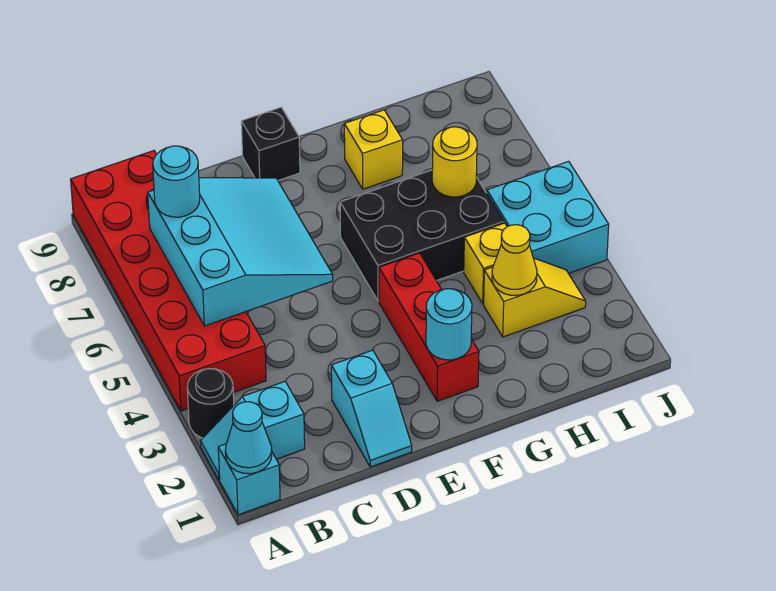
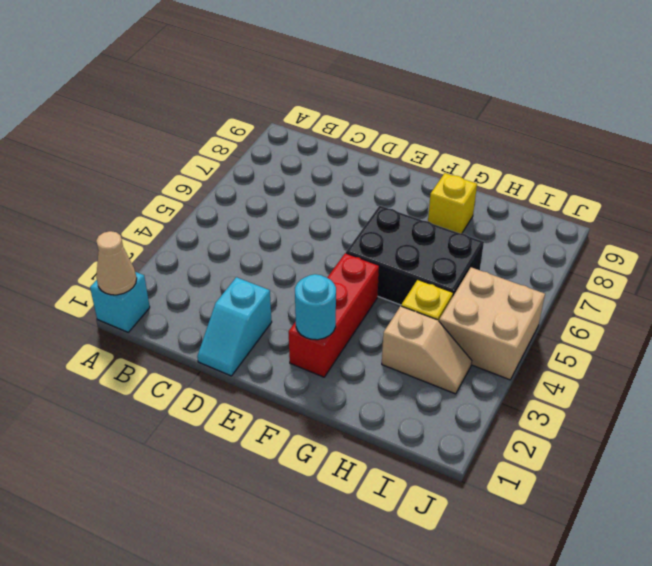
tan cone A1 level 2 -> cyan cone A1 level 2
tan slope H3:I3 level 1 top H -> yellow slope H3:I3 level 1 top H
tan brick I4:J5 level 1 -> cyan brick I4:J5 level 1
none -> cyan slope A2:B2 level 1 top B
none -> black round brick A3 level 1
none -> red brick A4:B9 level 1

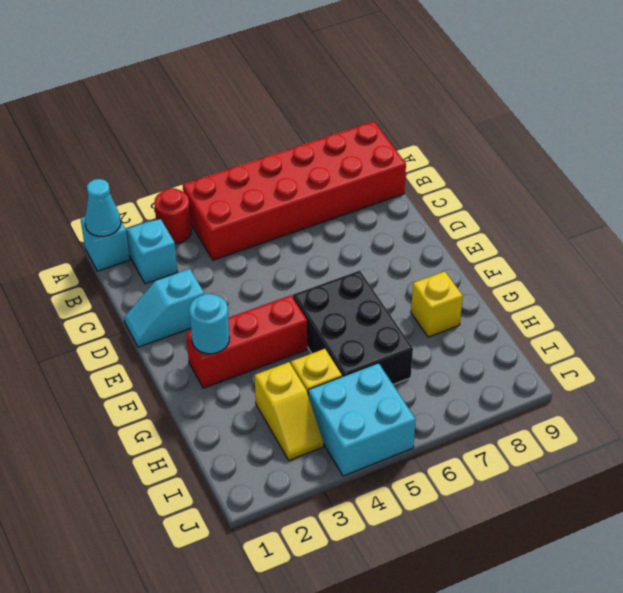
red round brick A3 level 1 -> black round brick A3 level 1
none -> black brick E9 level 1
none -> cyan slope B5:D7 level 2 top B
none -> yellow cone H3 level 2

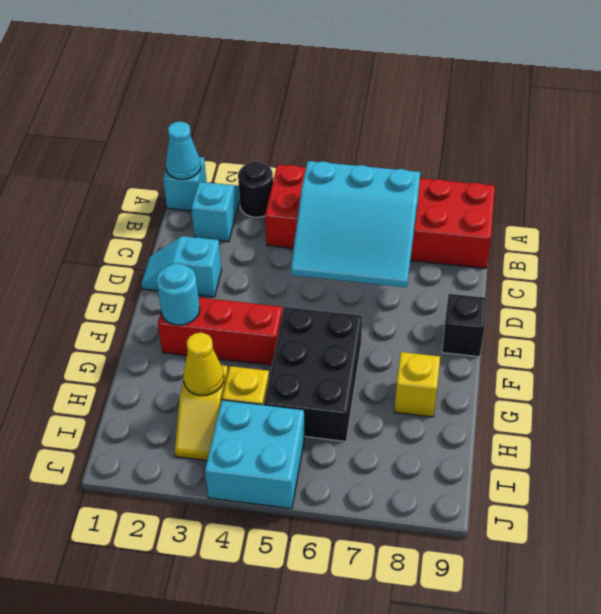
none -> yellow round brick H6 level 2
none -> cyan round brick B7 level 3

